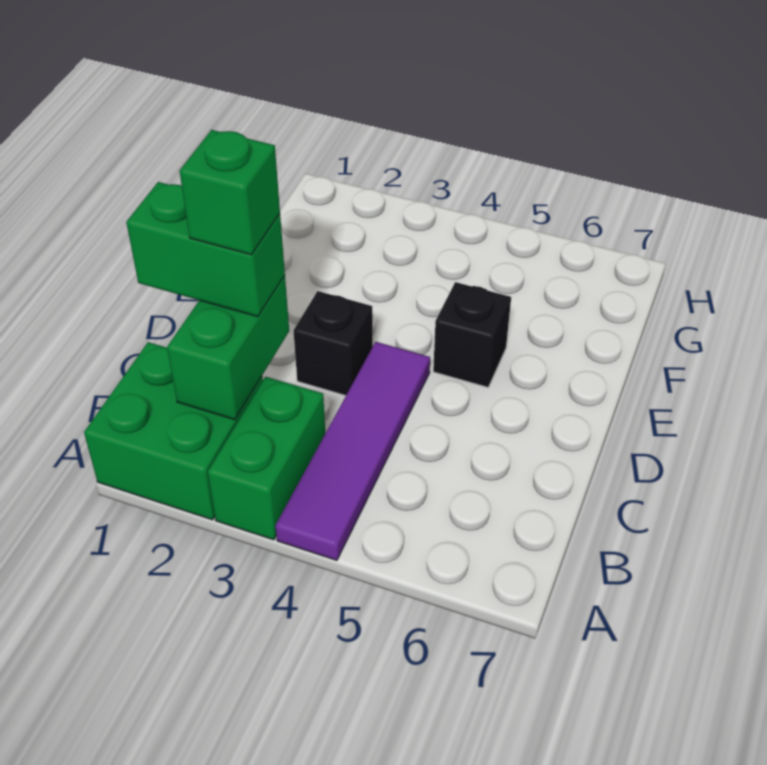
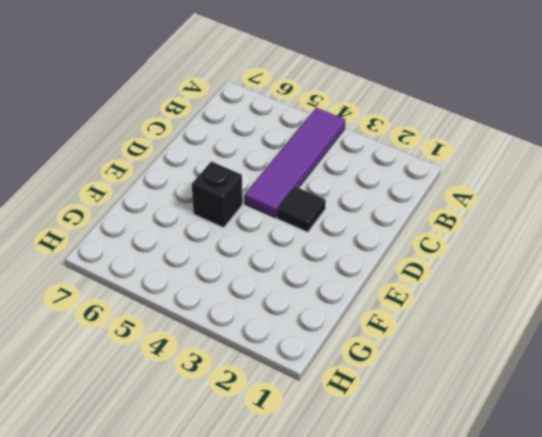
black tile D3 level 1 -> black brick D3 level 1
none -> green brick A1:B2 level 1
none -> green brick A3:B3 level 1

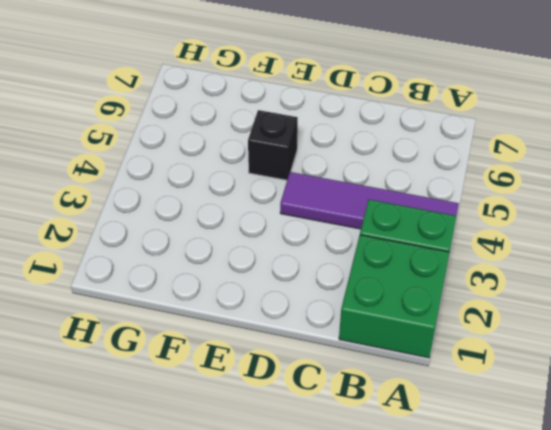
none -> black brick D3 level 1
none -> green brick B2:C2 level 2

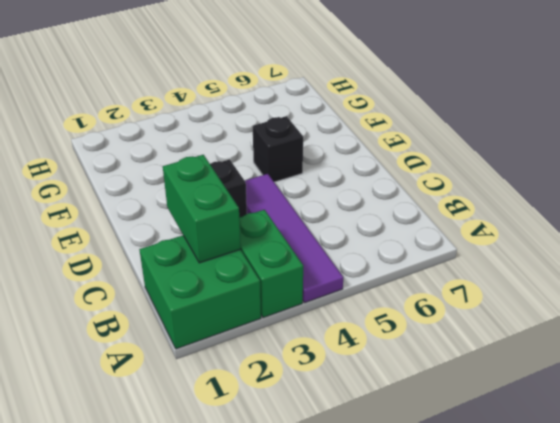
none -> green brick C1:C2 level 3
none -> green brick C2 level 4

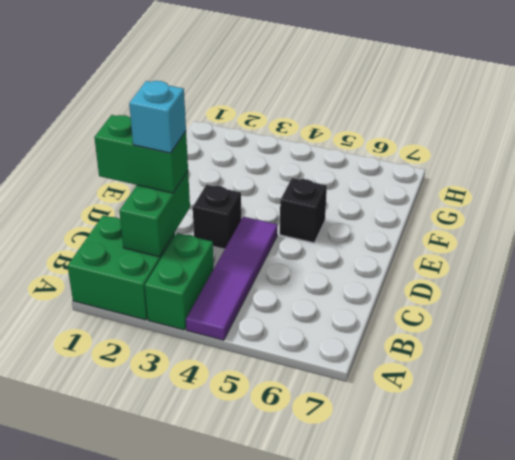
cyan brick C2 level 4 -> green brick C2 level 4

